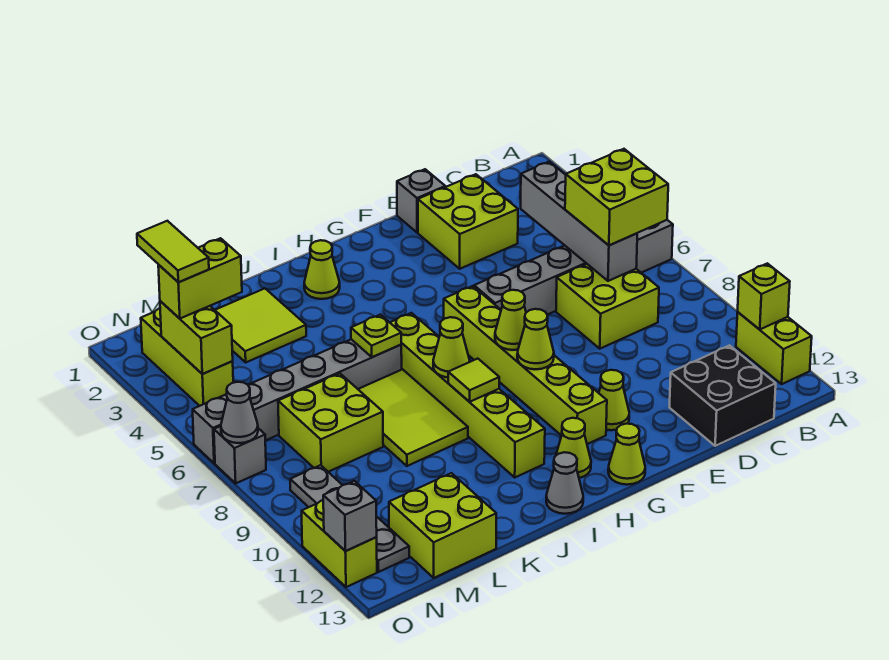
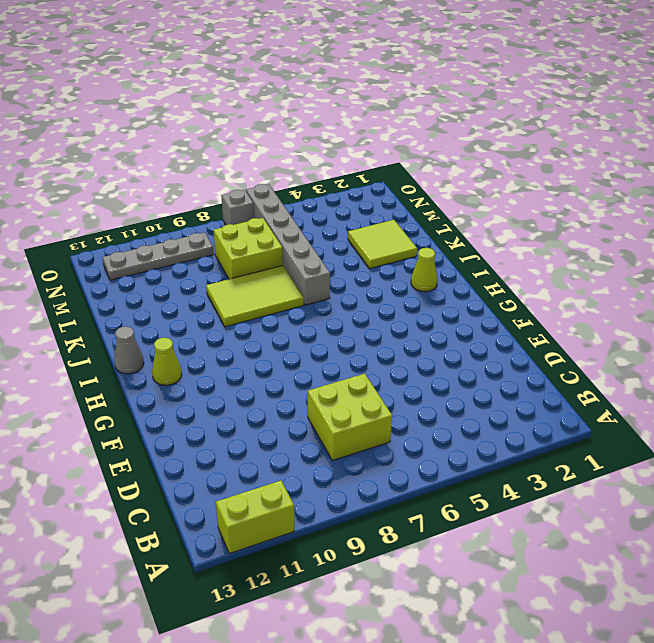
none -> grey brick A6:F6 level 1
none -> black brick C12:D13 level 1
none -> lime brick D2:E3 level 1
none -> grey brick E1 level 1

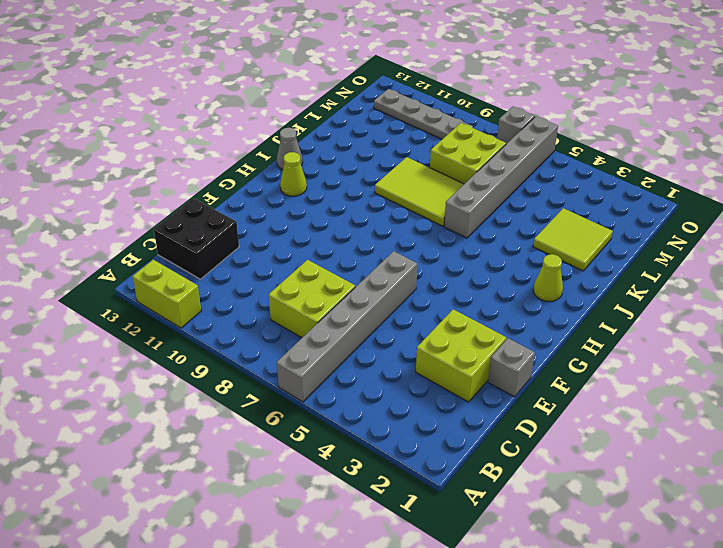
none -> lime cone F11 level 1
none -> lime brick G6:G11 level 1
none -> lime cone G13 level 1
none -> lime brick I6:I11 level 1

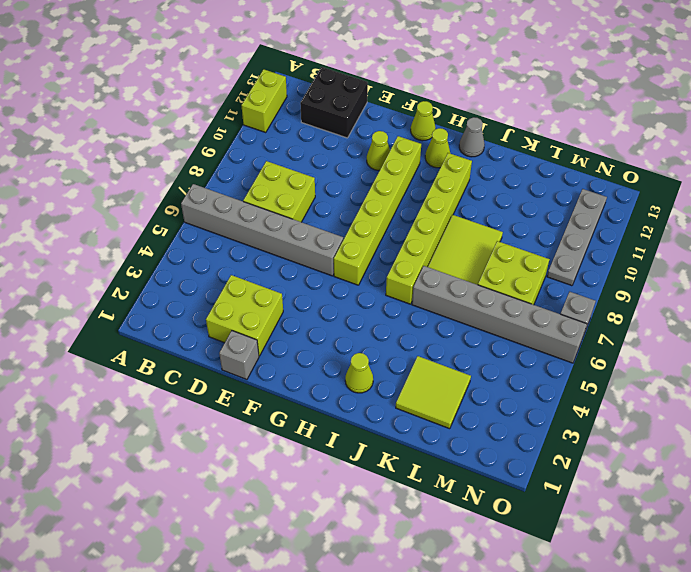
none -> lime brick L12:M13 level 1
none -> lime brick N2:N4 level 1
none -> lime brick O11:O12 level 1
none -> lime brick A11 level 2

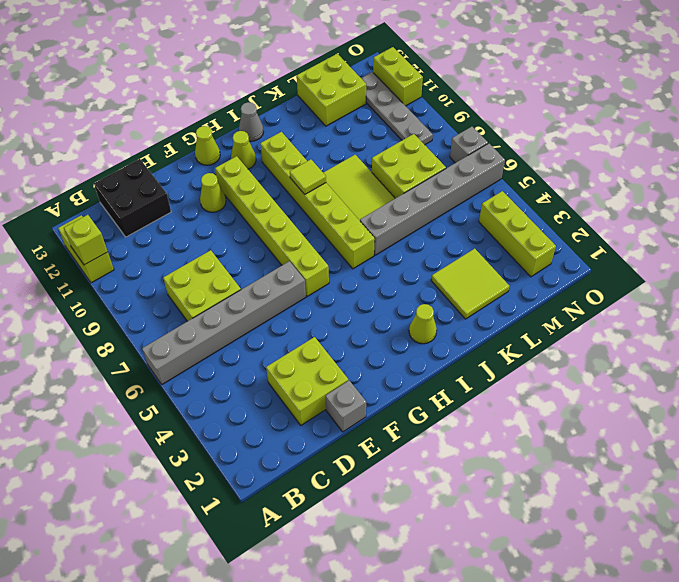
none -> grey brick C4:C7 level 2
none -> lime cone G8 level 2
none -> lime cone G9 level 2
none -> lime cone I8 level 2

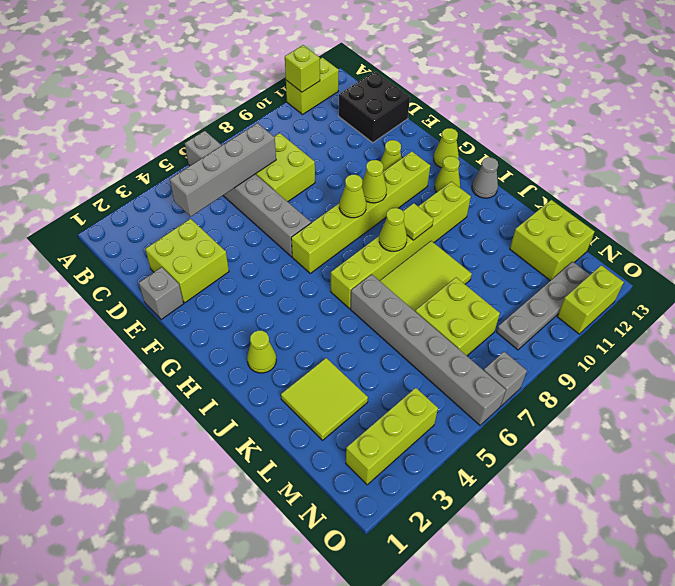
none -> lime plate J6 level 2
none -> lime brick N3:N4 level 2
none -> grey cone O7 level 2
none -> grey brick O12 level 2

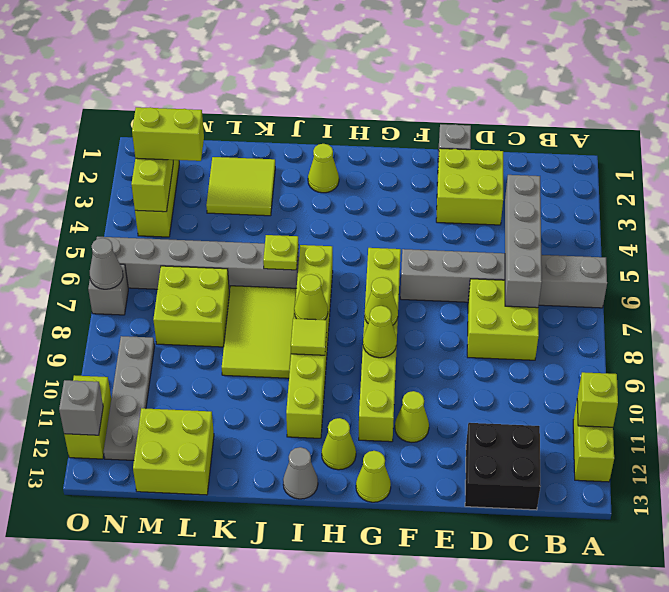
none -> lime brick B6:C7 level 3
none -> lime tile N2:N3 level 4

